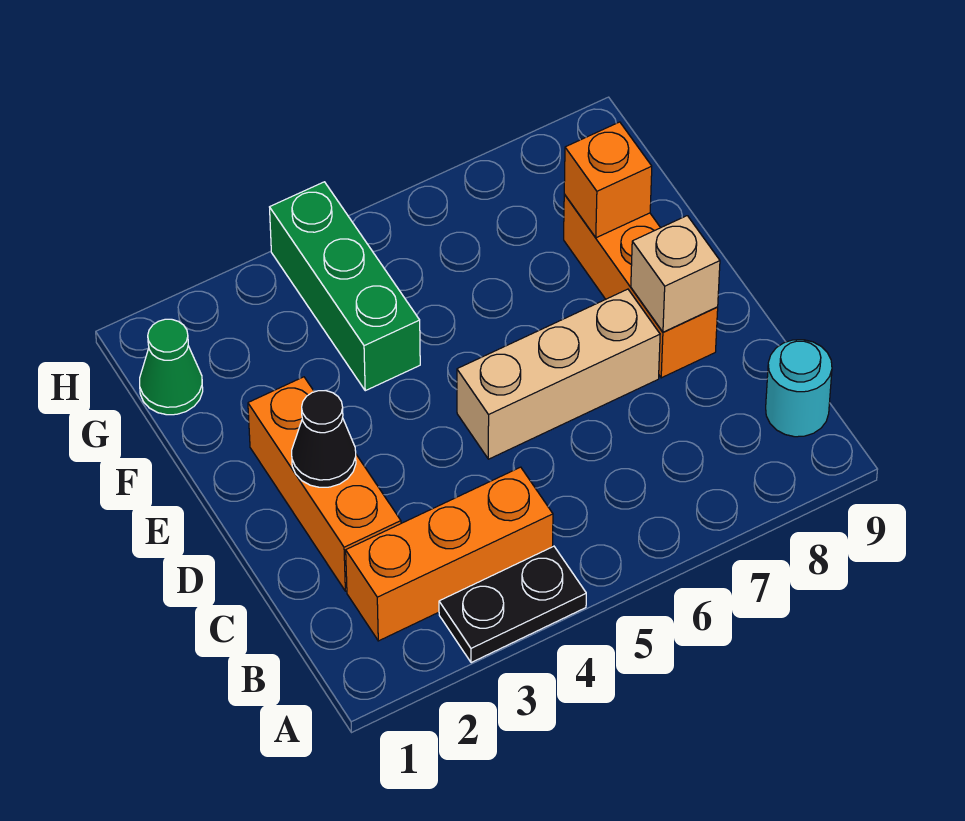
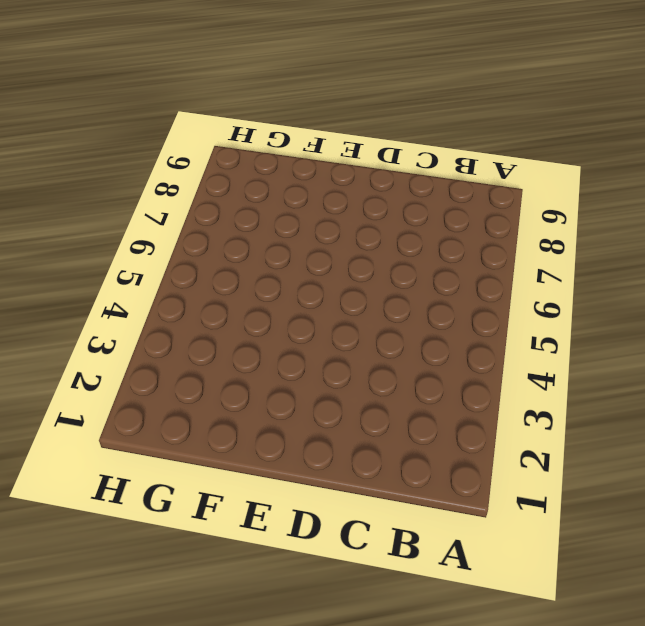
none -> black plate A3:A4 level 1
none -> orange brick B2:B4 level 1

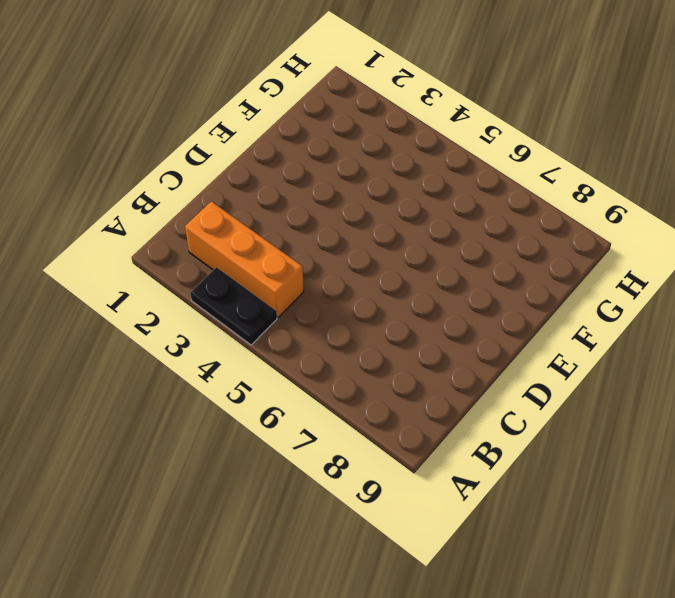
none -> cyan round brick B9 level 1
none -> orange brick C2:E2 level 1

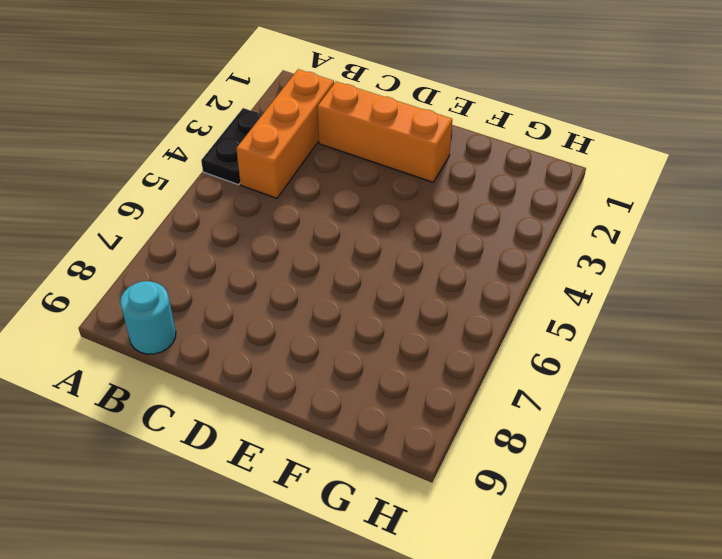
none -> tan brick D5:D7 level 1
none -> orange brick D8:F8 level 1

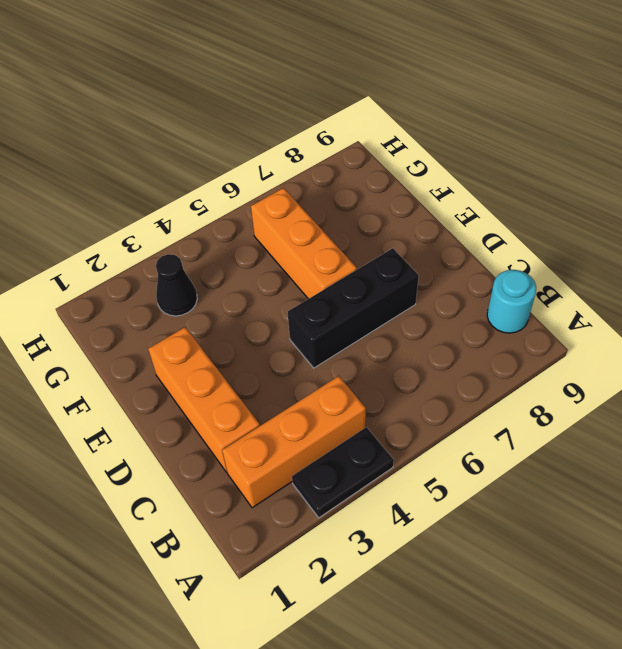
black brick D5:D7 level 1 -> tan brick D5:D7 level 1
orange brick E6:G6 level 1 -> orange brick D8:F8 level 1
black cone G3 level 1 -> black cone D2 level 2
none -> green brick F4:H4 level 1
none -> green cone G1 level 1

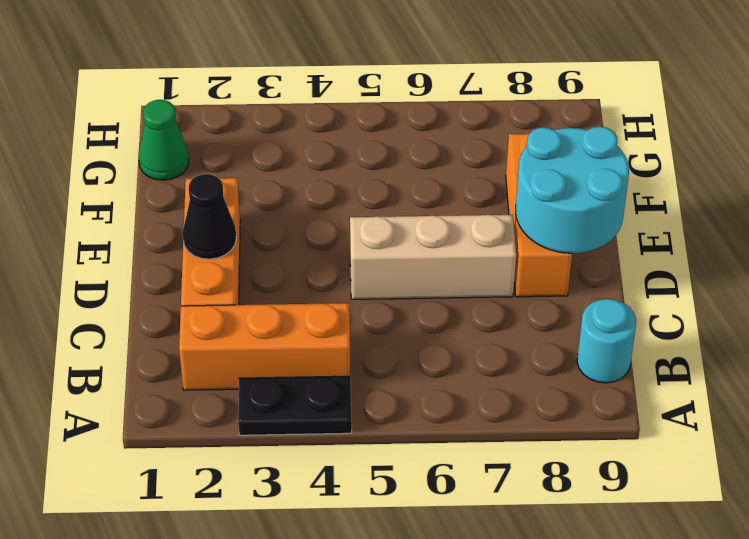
cyan round brick D8:E9 level 2 -> tan brick D8 level 2
none -> green brick F4:H4 level 1
none -> orange brick F8 level 2

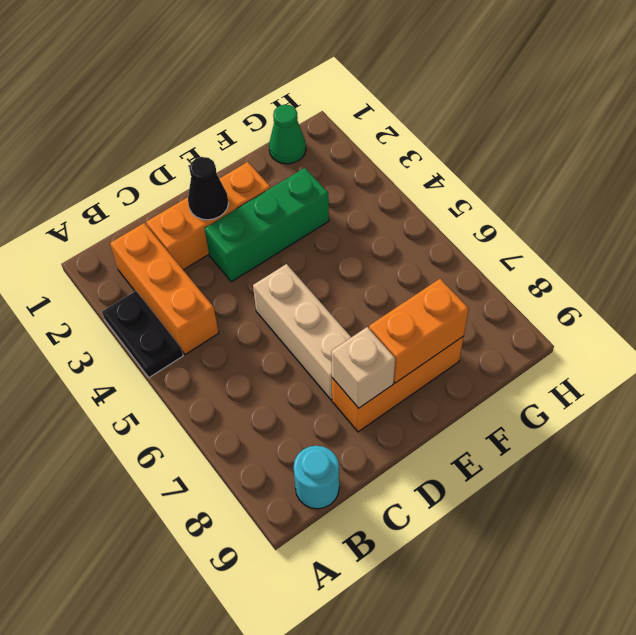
green brick D3:F3 level 1 -> green brick F4:H4 level 1
orange brick E8:F8 level 2 -> orange brick F8 level 2

